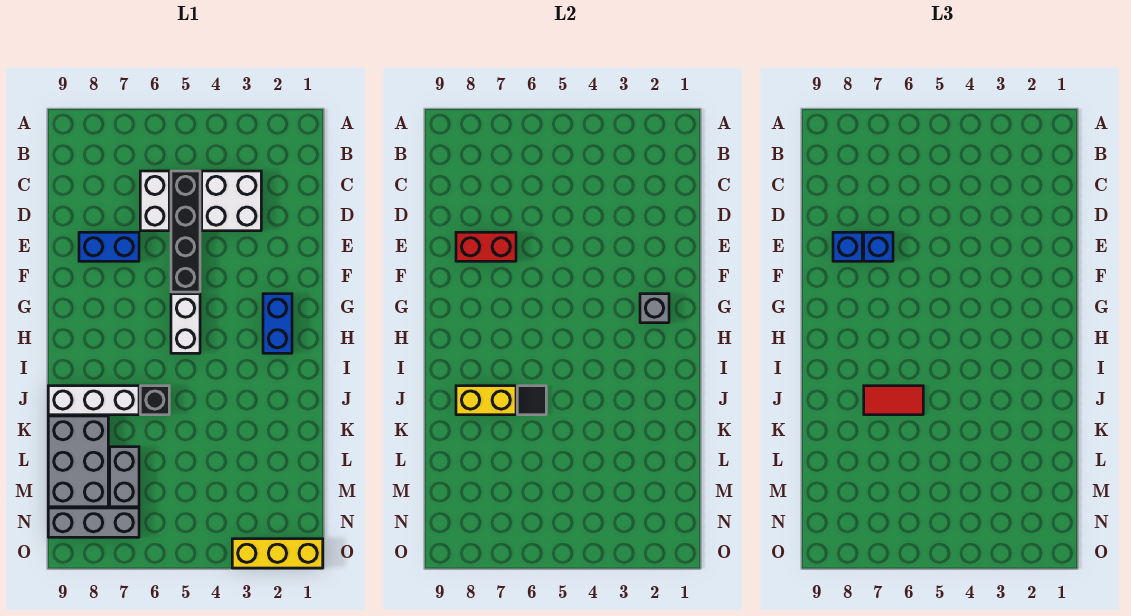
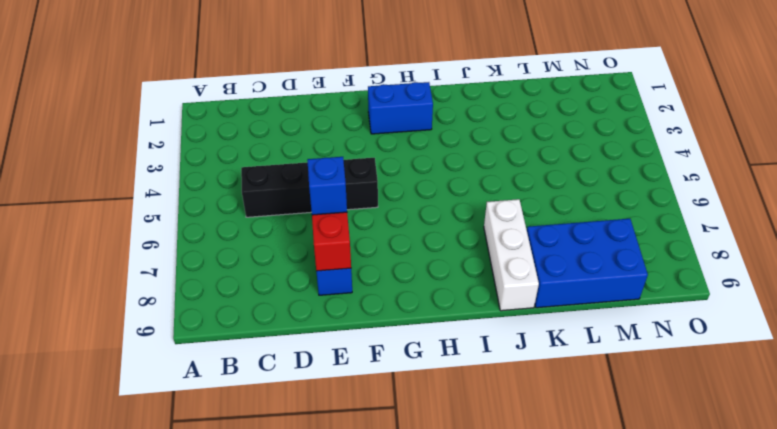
blue brick K8:M9 level 1 -> grey brick K8:M9 level 1
none -> white brick C3:D4 level 1
none -> white brick C6:D6 level 1
none -> white brick G5:H5 level 1

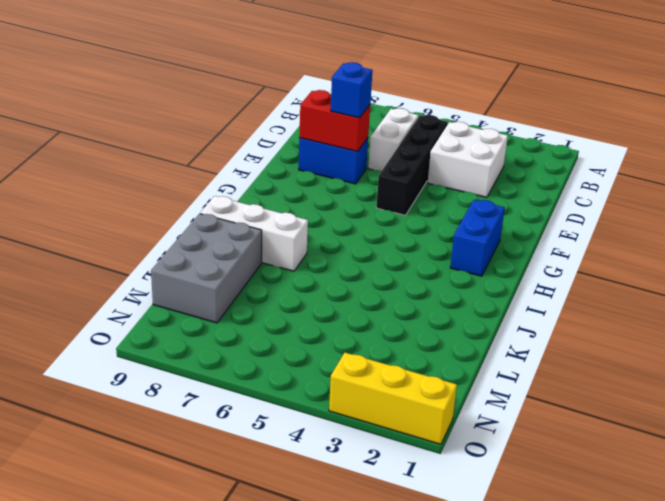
none -> white brick G5:H5 level 1
none -> black brick J6 level 1
none -> grey brick L7:M7 level 1

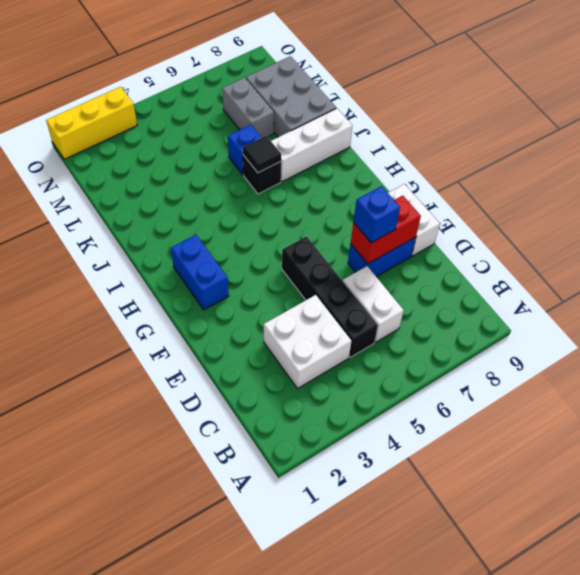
white brick E9:F9 level 1 -> white brick G5:H5 level 1
blue brick K6 level 1 -> blue brick E8 level 3
none -> grey brick N7:N9 level 1
none -> grey brick G2 level 2
none -> yellow brick J7:J8 level 2

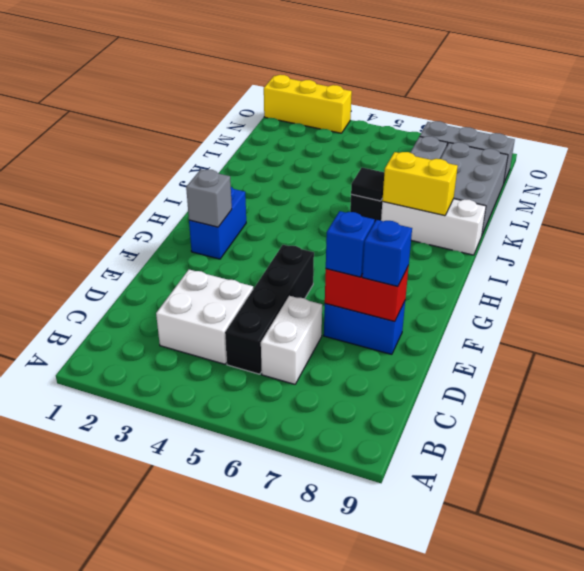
none -> white brick G5:H5 level 1
none -> red tile J6:J7 level 3

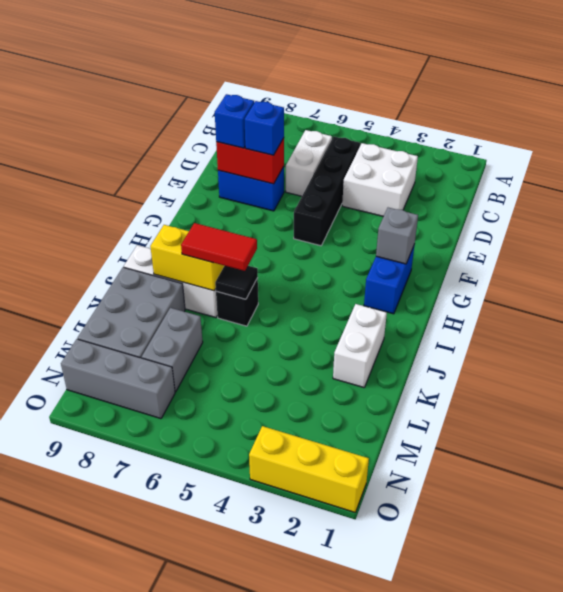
white brick J2:K2 level 1 -> white brick G5:H5 level 1

